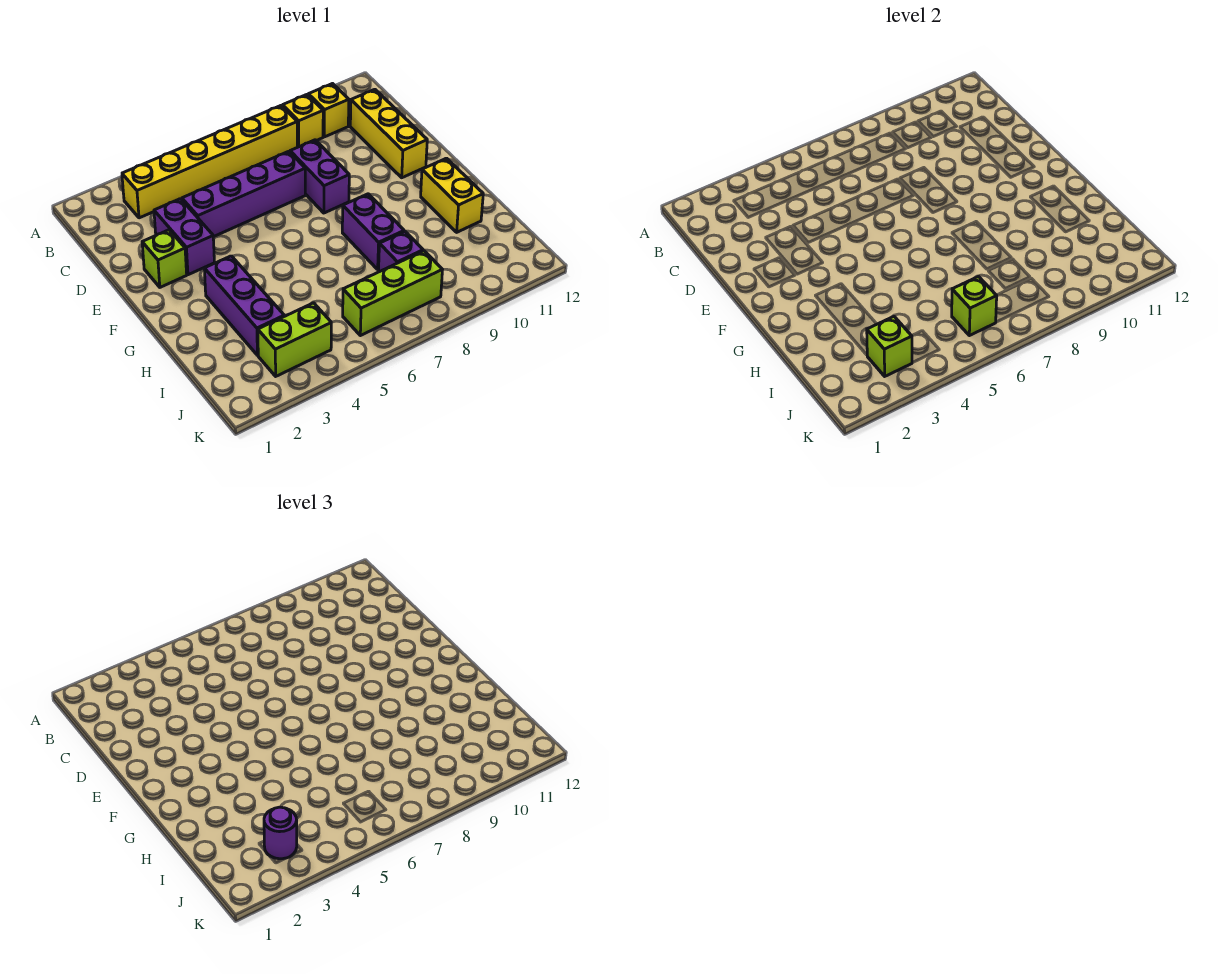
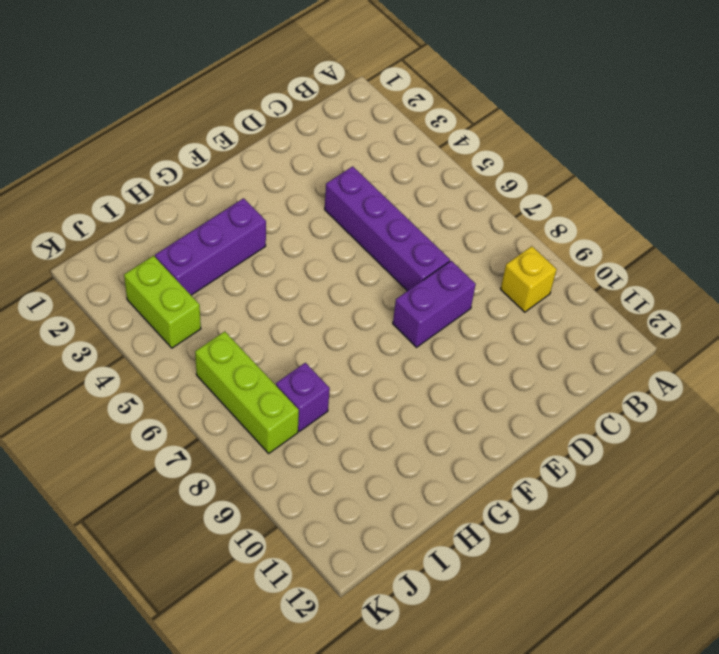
none -> yellow brick B3:B8 level 1
none -> yellow brick B10 level 1
none -> yellow brick C11:E11 level 1

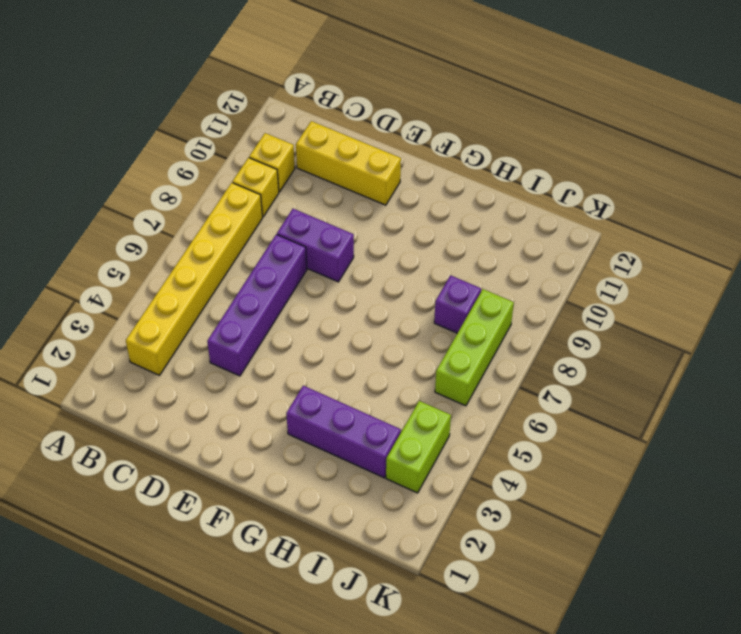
none -> purple brick D3:E3 level 1
none -> lime brick E2 level 1
none -> purple brick G8:H8 level 1

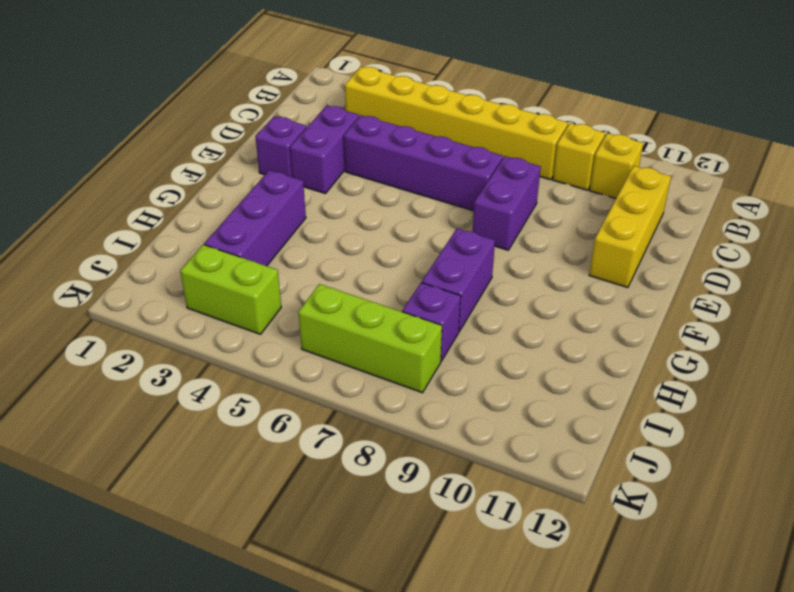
purple brick E2 level 1 -> lime brick E2 level 1
none -> yellow brick G11:H11 level 1
none -> lime brick J3 level 2
none -> lime brick J6 level 2

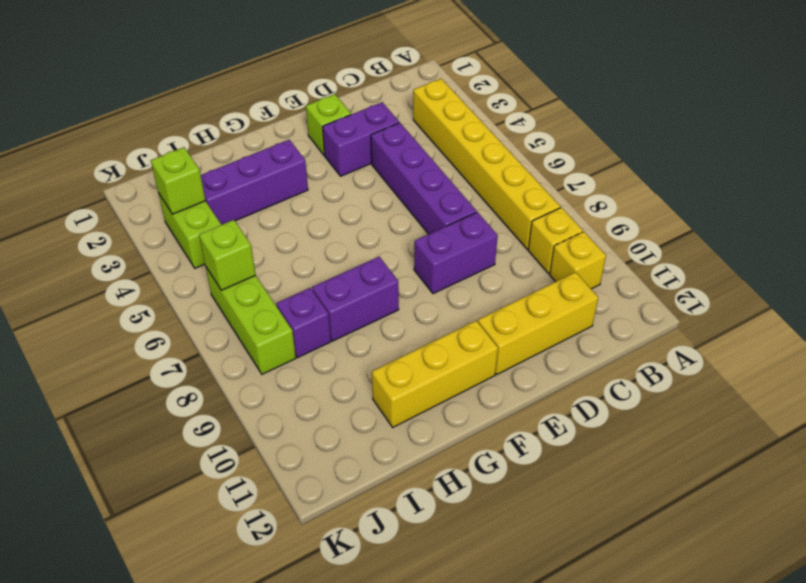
yellow brick F11:H11 level 1 -> yellow brick G11:H11 level 1
none -> purple round brick J3 level 3

